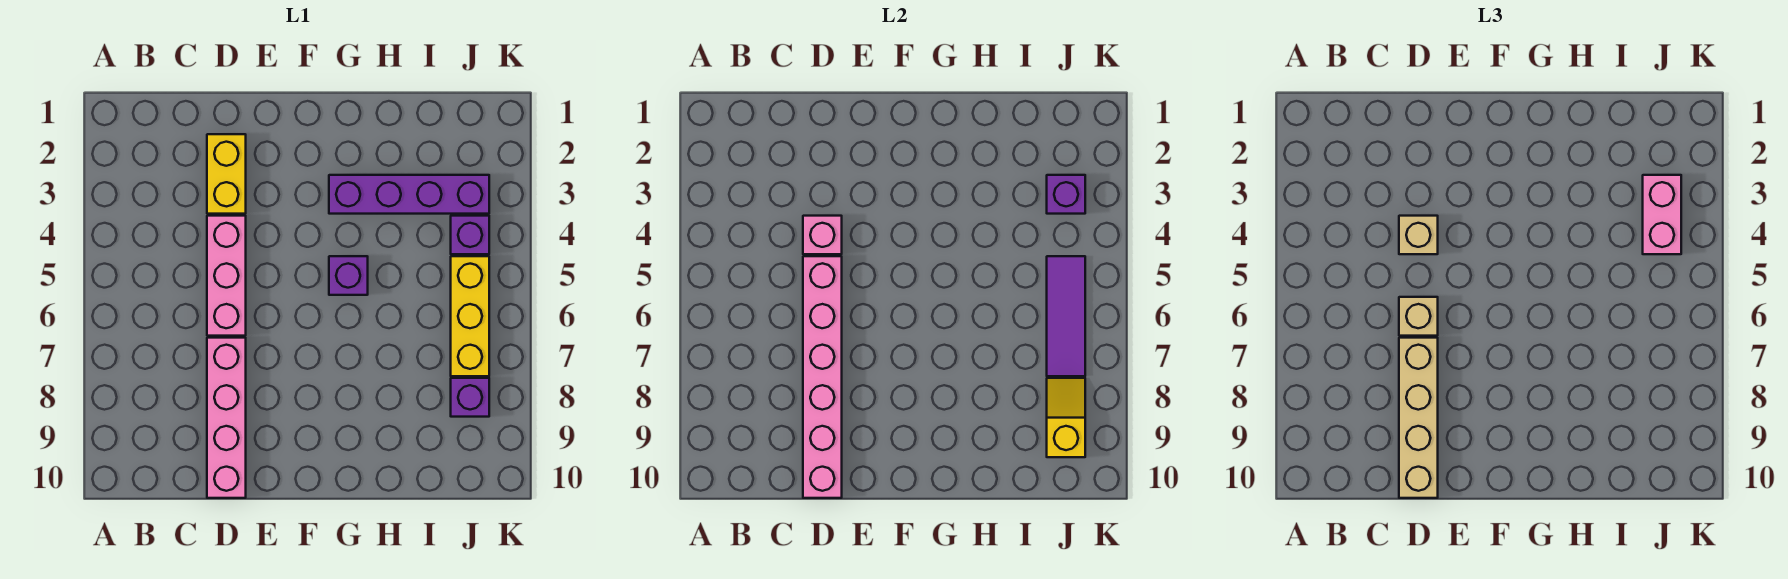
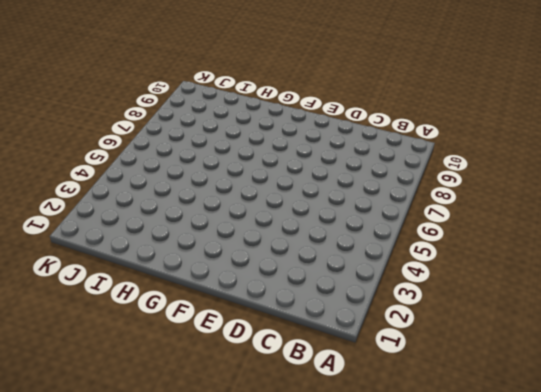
none -> yellow brick D2:D3 level 1
none -> pink brick D4:D6 level 1
none -> pink brick D7:D10 level 1

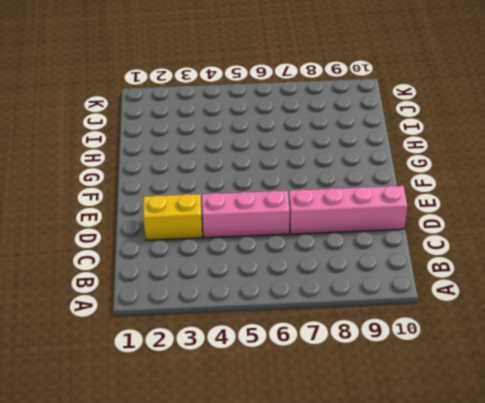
none -> purple brick G3:J3 level 1
none -> purple brick G5 level 1
none -> purple brick J4 level 1

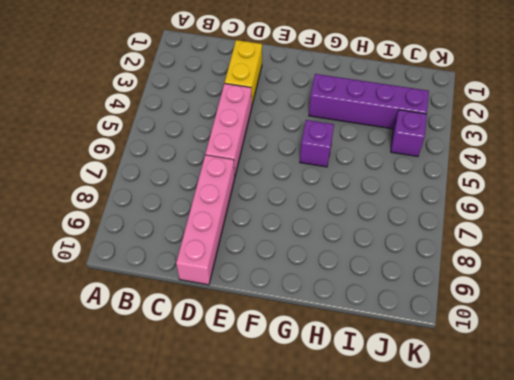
none -> yellow brick J5:J7 level 1
none -> purple brick J8 level 1
none -> pink brick D4 level 2

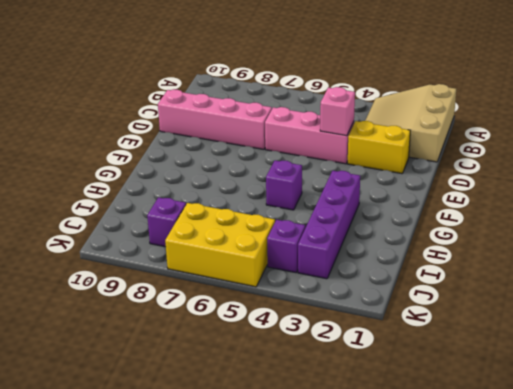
tan slope A1:C3 level 1 top 1 -> none
yellow brick J5:K7 level 1 -> yellow brick J5:J7 level 1
none -> pink brick D5:D10 level 2
none -> purple brick J3 level 2
none -> purple tile J5:J7 level 2

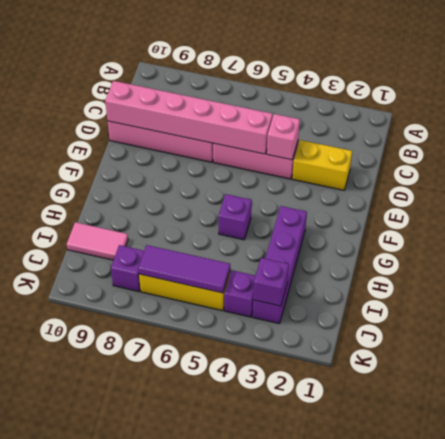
pink tile I9:I10 level 1 -> none
none -> yellow slope J8:J9 level 2 top 9
none -> tan brick D4 level 3
none -> tan brick D6 level 3

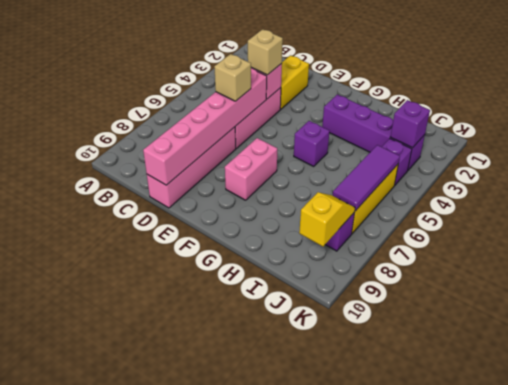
pink brick F7:F8 level 1 -> pink brick J3:J4 level 3
none -> tan brick D7:D10 level 3

